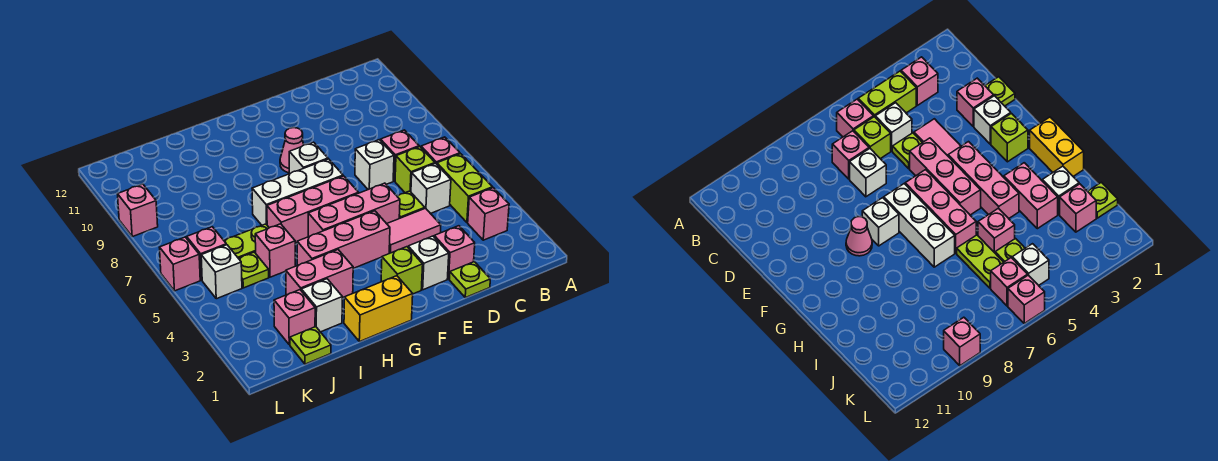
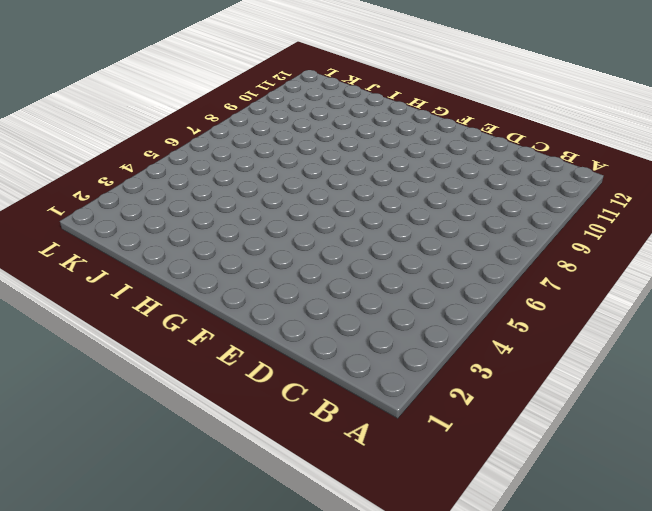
none -> pink brick B3 level 1
none -> lime brick B4:B5 level 1
none -> pink brick B6 level 1
none -> white brick C5 level 1

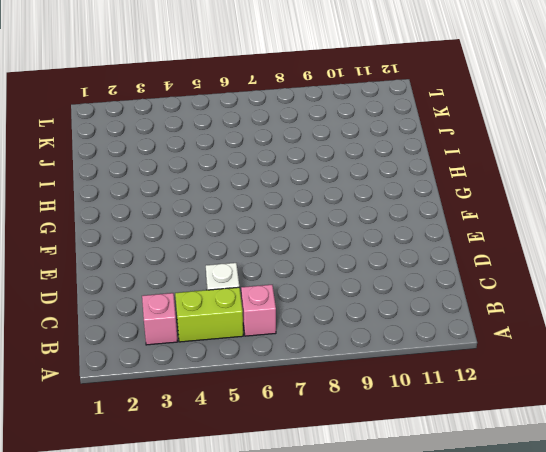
none -> lime brick C6 level 1
none -> pink brick C7 level 1
none -> lime plate D1 level 1
none -> pink brick D2 level 1

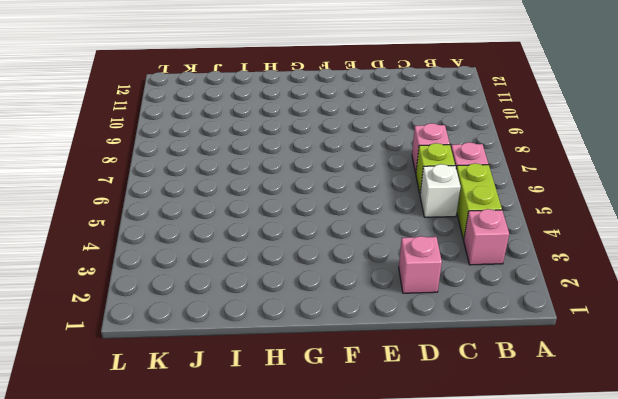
none -> lime plate D1 level 1
none -> pink tile D4:E4 level 1
none -> lime plate D5 level 1
none -> white brick D7 level 1

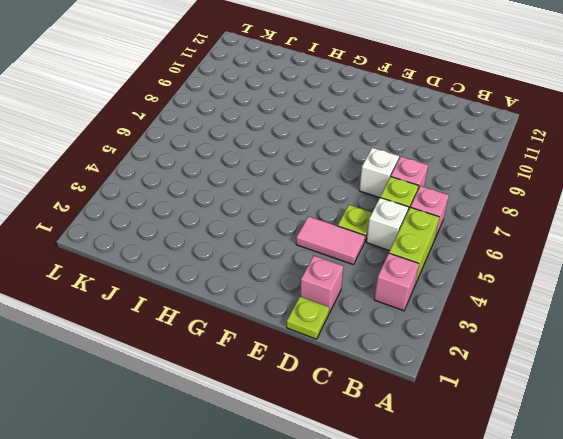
none -> white brick E2 level 1
none -> pink brick E5:G5 level 1
none -> lime brick F2 level 1
none -> pink brick F4:H4 level 1

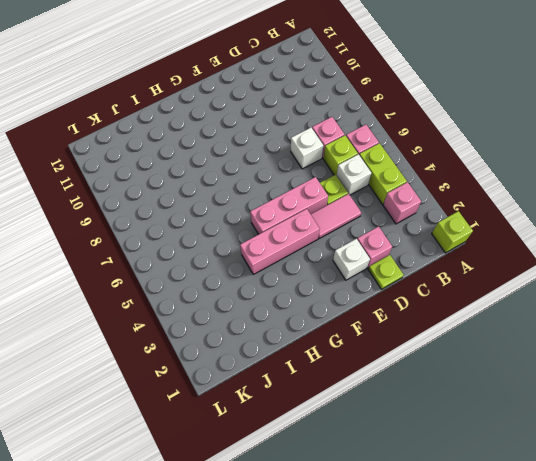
lime brick A1 level 1 -> lime brick F2 level 1
none -> pink brick F6:H6 level 1
none -> white brick F7:H7 level 1
none -> white brick F8 level 1
none -> pink cone F9 level 1

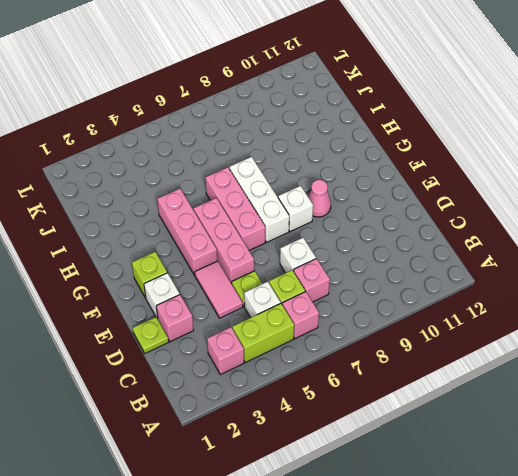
none -> yellow brick G1:H1 level 1
none -> pink brick H3:I3 level 1
none -> white brick I2 level 1
none -> pink brick I5 level 1

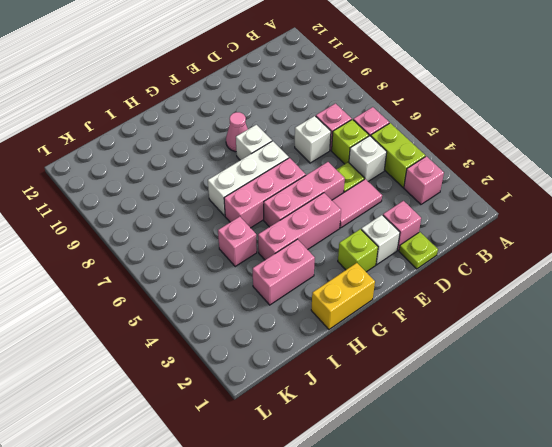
none -> white brick I2 level 1
none -> lime plate I6:J6 level 1
none -> lime plate J1 level 1
none -> pink brick J2 level 1

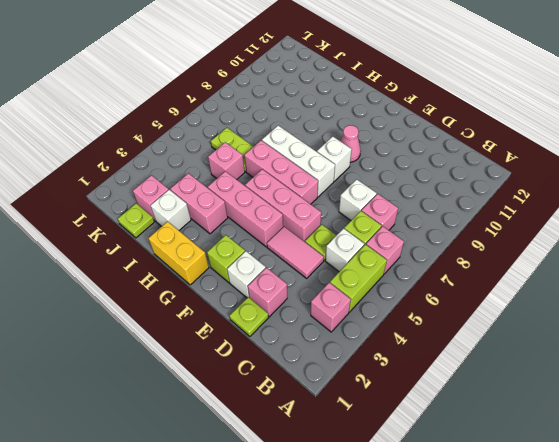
none -> lime plate J5 level 1
none -> white brick K5 level 1
none -> pink brick K6 level 1
none -> pink brick L6 level 1

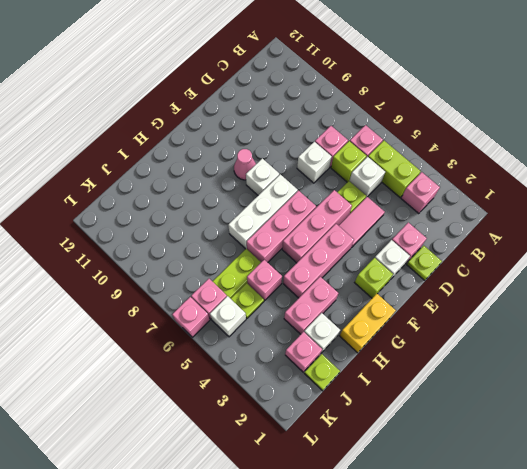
none -> pink brick L9 level 1

